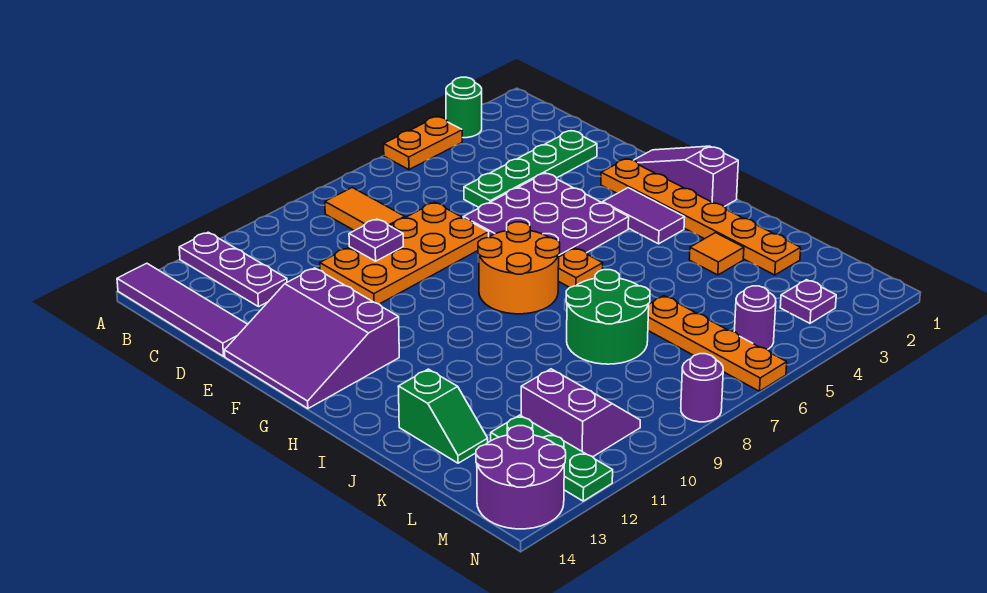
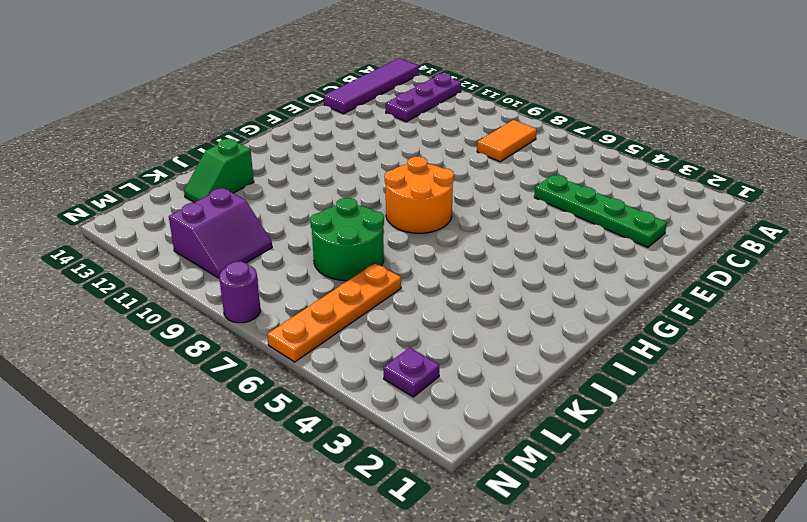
none -> green round brick A3 level 1
none -> orange plate A4:A5 level 1
none -> orange plate D7:E10 level 1

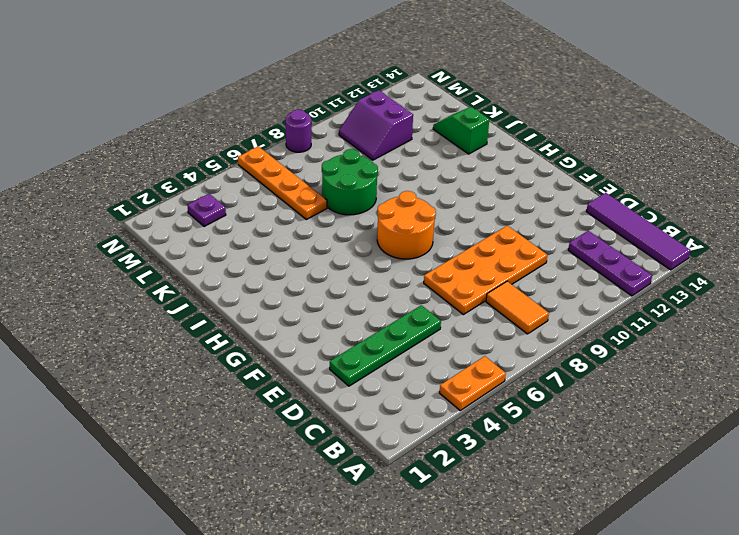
none -> green round brick A3 level 1
none -> purple plate E4:G6 level 1
none -> purple slope E12:G14 level 1 top 12

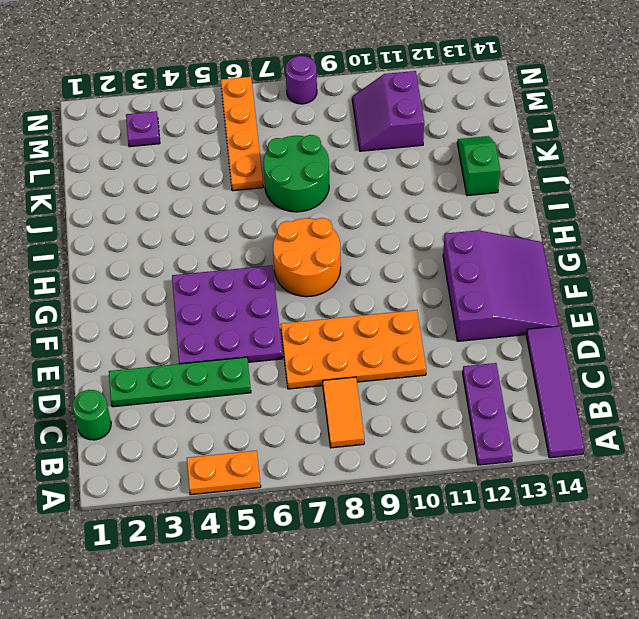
green round brick C1 level 1 -> green round brick A3 level 1
none -> purple slope F1:H1 level 1 top H
none -> orange plate F2:K2 level 1
none -> purple tile G3:H3 level 1

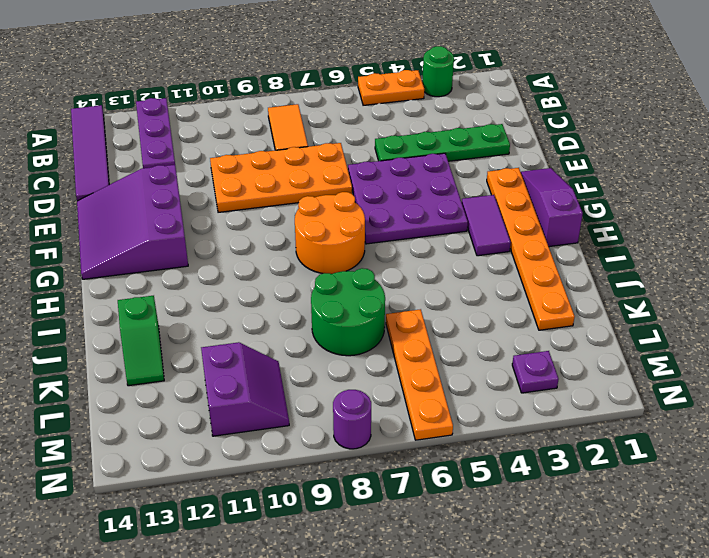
none -> orange plate H6 level 1
none -> orange tile J3 level 1
none -> green plate L12:N12 level 1

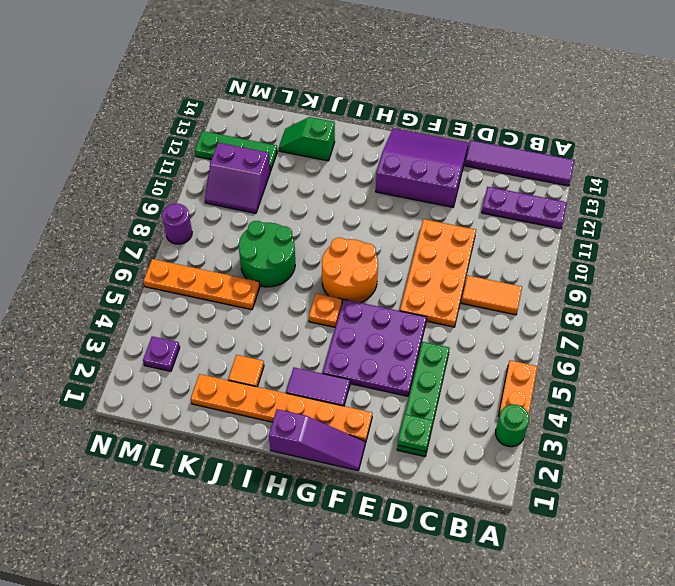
green plate D2 level 2 -> none
none -> purple round brick M5 level 1
none -> purple round brick M13:N14 level 1
none -> purple plate D9 level 2

